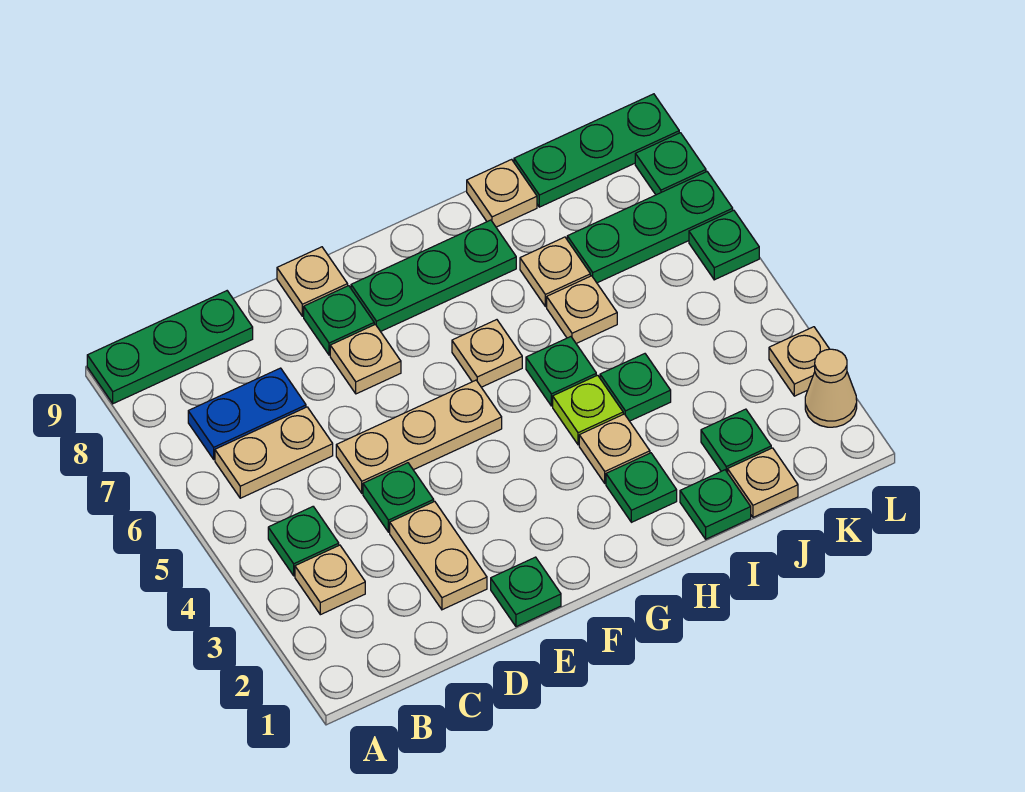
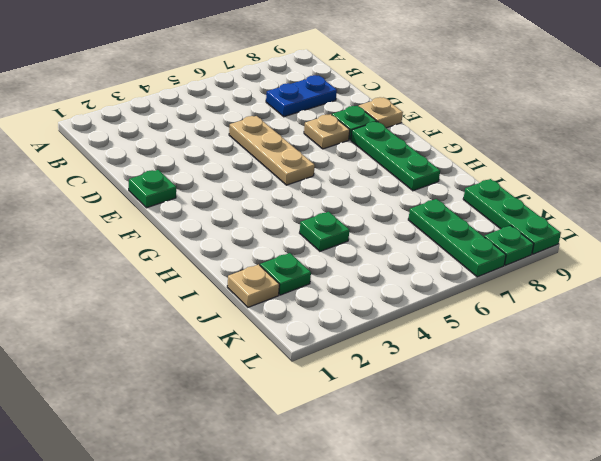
blue plate C7:C8 level 1 -> blue plate B7:C7 level 1
none -> green plate A9:C9 level 1
none -> tan plate B3 level 1
none -> green plate B4 level 1
none -> tan plate B6:C6 level 1

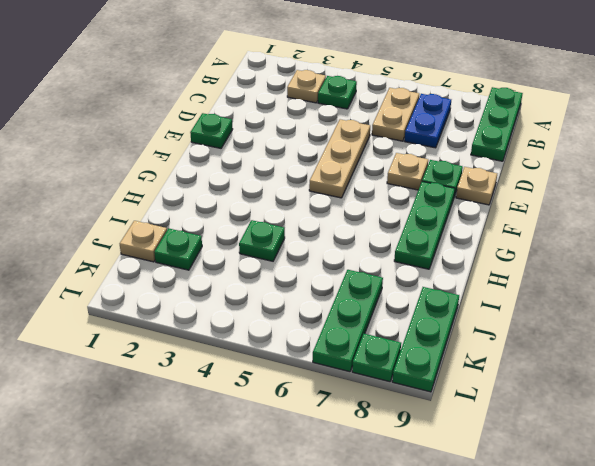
none -> tan plate D2:D3 level 1
none -> green plate D4 level 1
none -> tan plate G6 level 1
none -> green plate H2 level 1

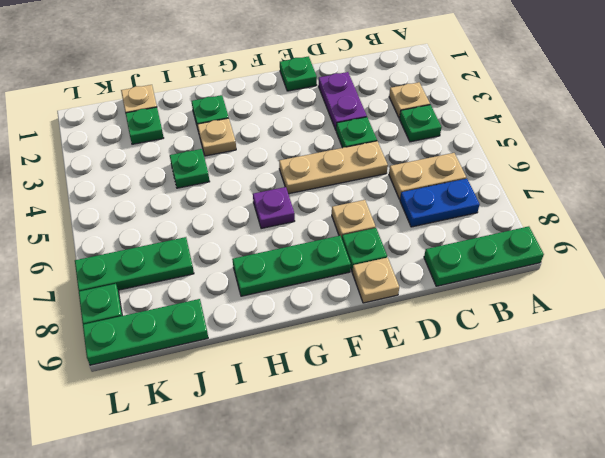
purple plate D2:D3 level 1 -> tan plate D2:D3 level 1
purple plate G6 level 1 -> tan plate G6 level 1
none -> lime plate H4 level 1
none -> green plate H5 level 1
none -> green plate I1 level 1
none -> tan plate I6 level 1

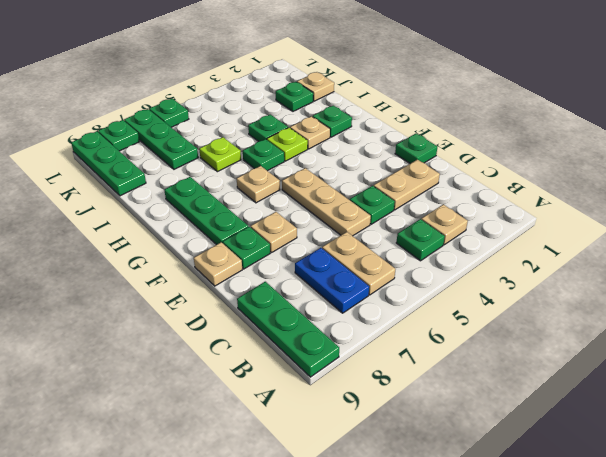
lime plate I6 level 1 -> tan plate I6 level 1
none -> green plate I1 level 1
none -> tan plate I7 level 1
none -> tan plate I9 level 1
none -> tan cone L2 level 1

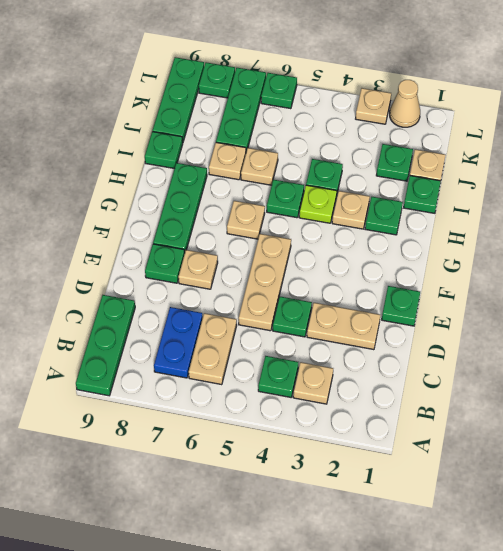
green plate I9 level 1 -> tan plate I9 level 1
none -> tan plate E9 level 1

